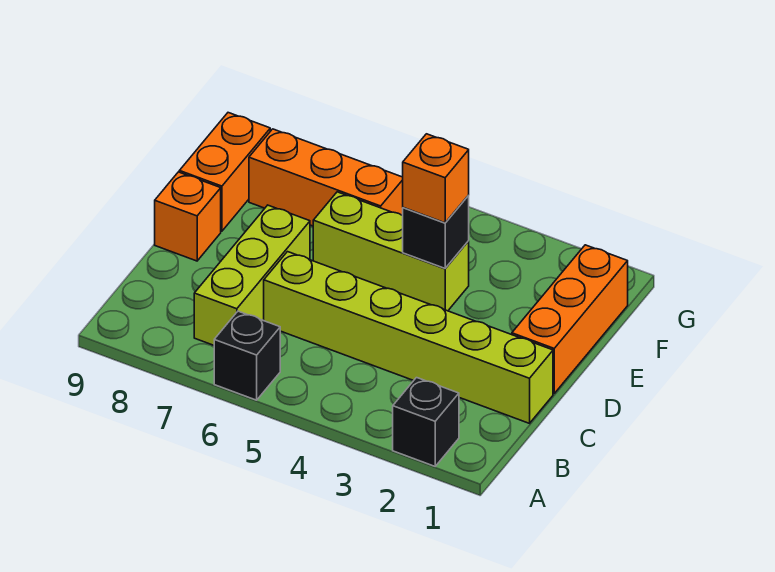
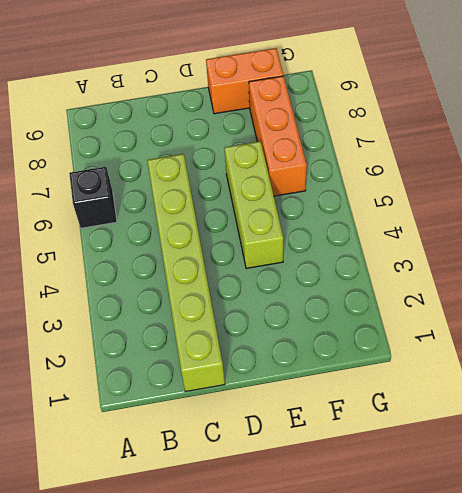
none -> black brick A2 level 1
none -> lime brick B7:D7 level 1

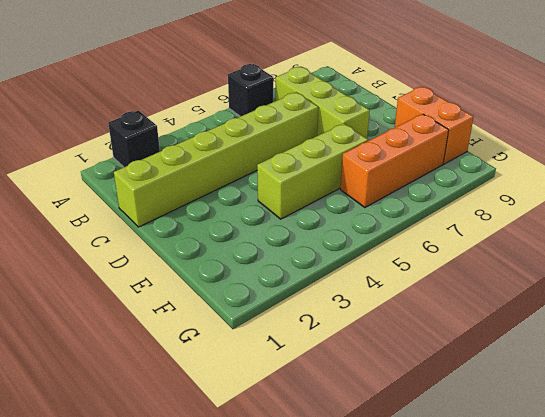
none -> orange brick D1:F1 level 1
none -> orange brick D9 level 1

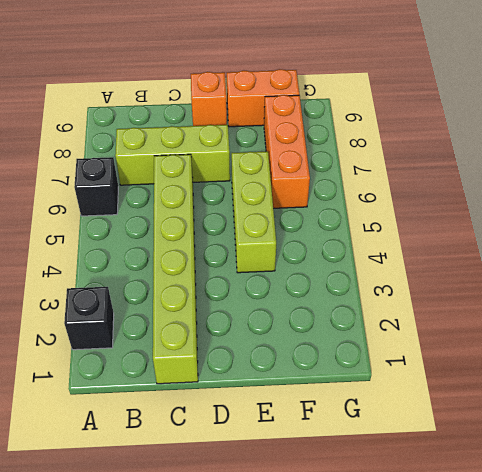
none -> orange brick D1:F1 level 1
none -> black brick E4 level 2

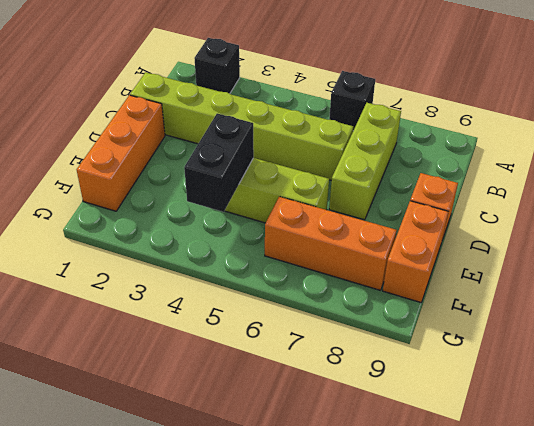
black brick E4:F4 level 2 -> black brick E4 level 2
none -> orange brick E4 level 3

